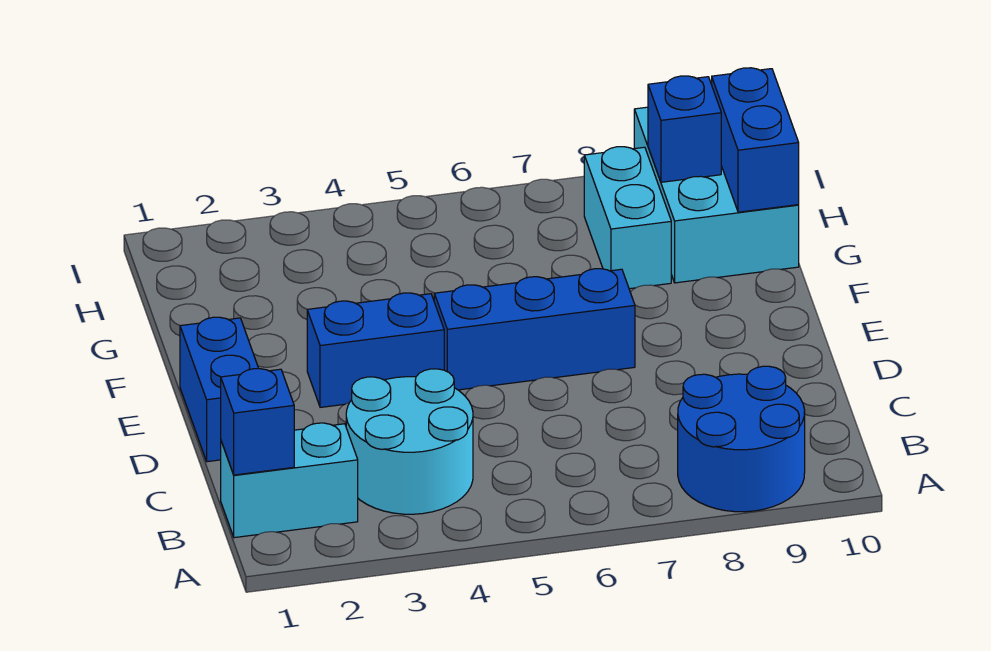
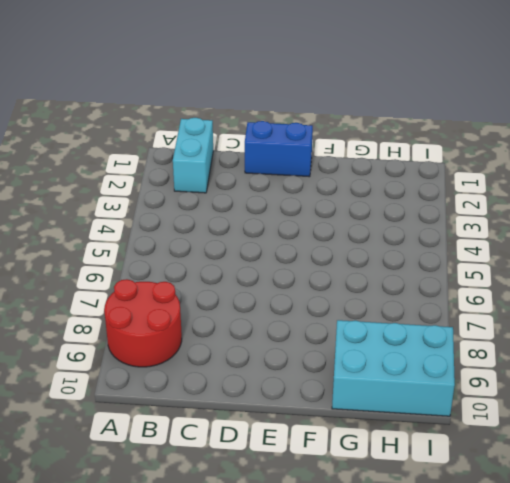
red round brick A8:B9 level 1 -> blue round brick A8:B9 level 1
none -> cyan round brick B3:C4 level 1
none -> blue brick E3:E4 level 1

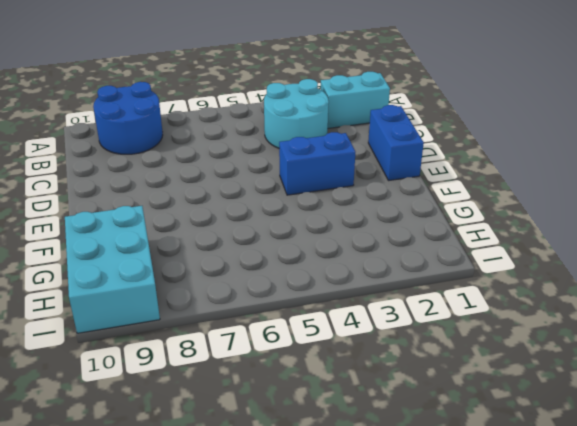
none -> blue brick E5:E7 level 1
none -> cyan brick G8:H8 level 1

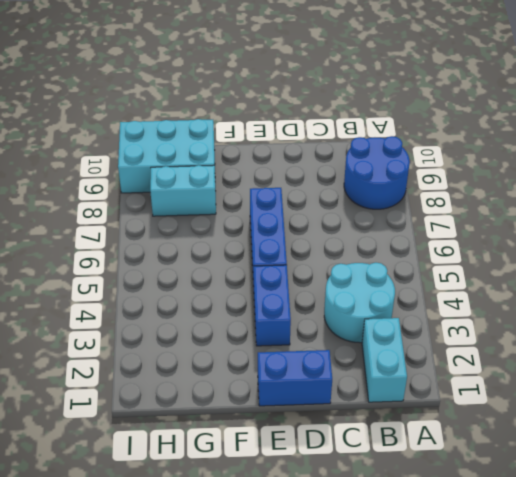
none -> blue brick B1 level 2
none -> blue brick G10:H10 level 2

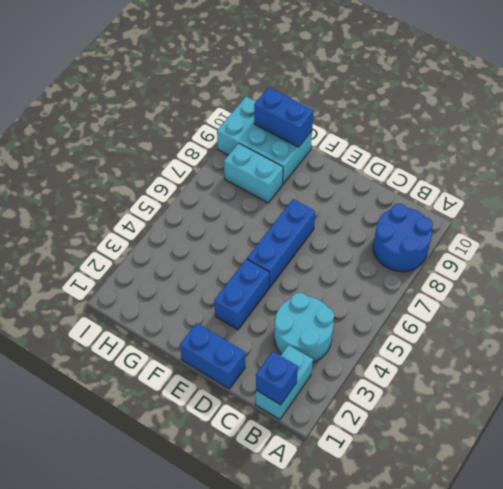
none -> blue brick H9 level 2

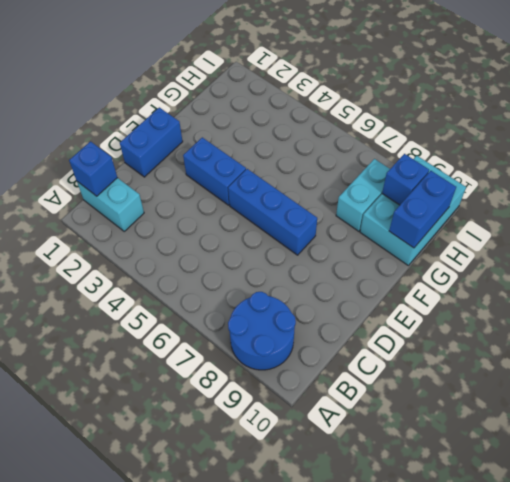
none -> cyan round brick B3:C4 level 1

